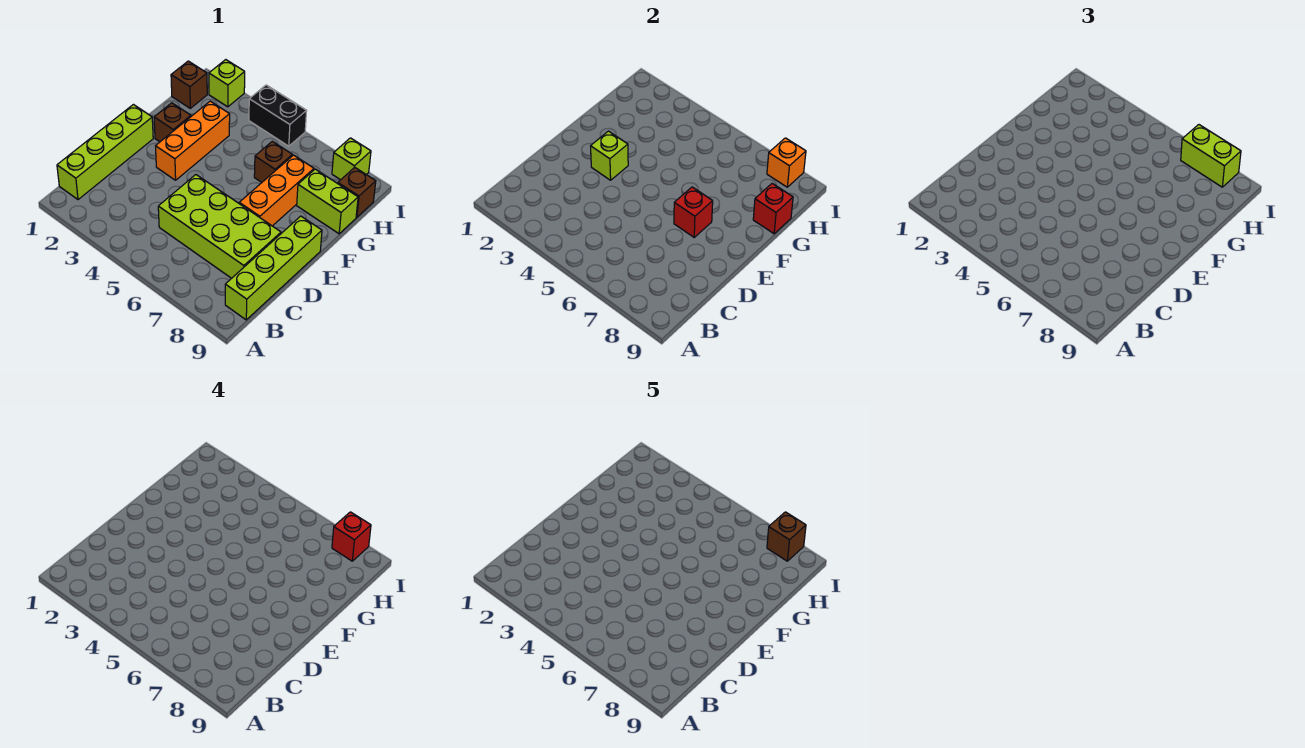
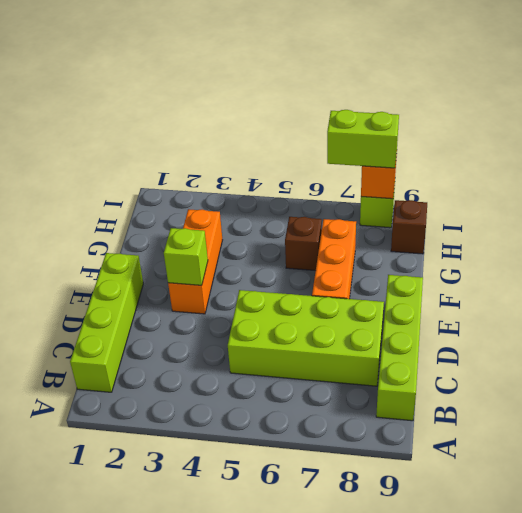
none -> brown brick F2 level 1
none -> lime brick G8:G9 level 1
none -> brown brick H1 level 1

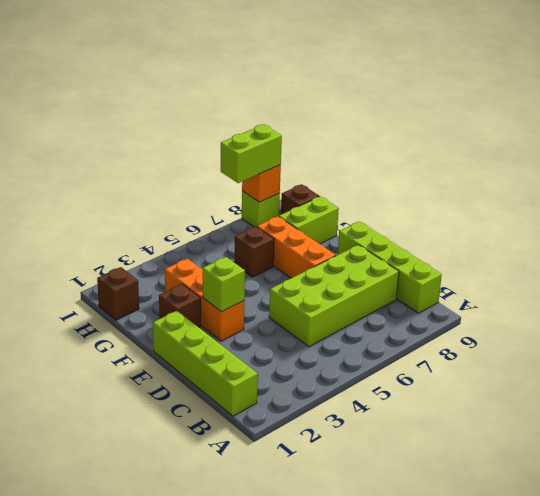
none -> lime brick I2 level 1
none -> black brick I4:I5 level 1
none -> red brick E7 level 2

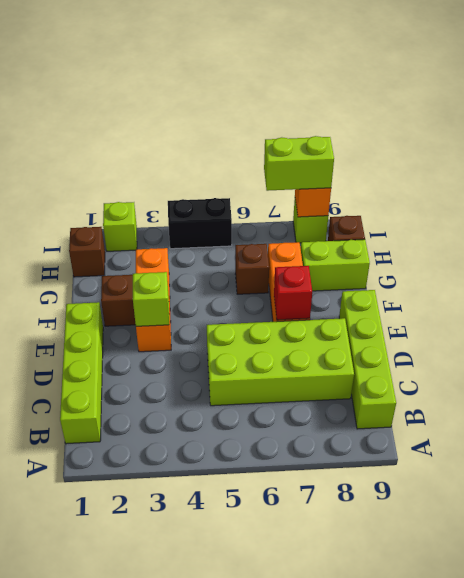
none -> red brick G9 level 2
none -> red brick I8 level 4
none -> brown brick I8 level 5

